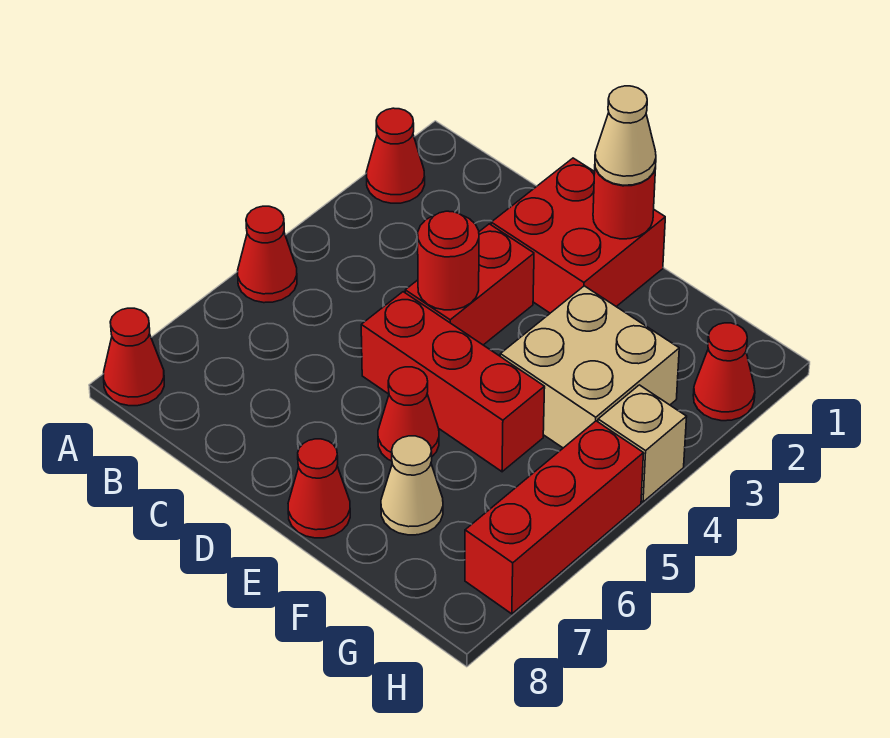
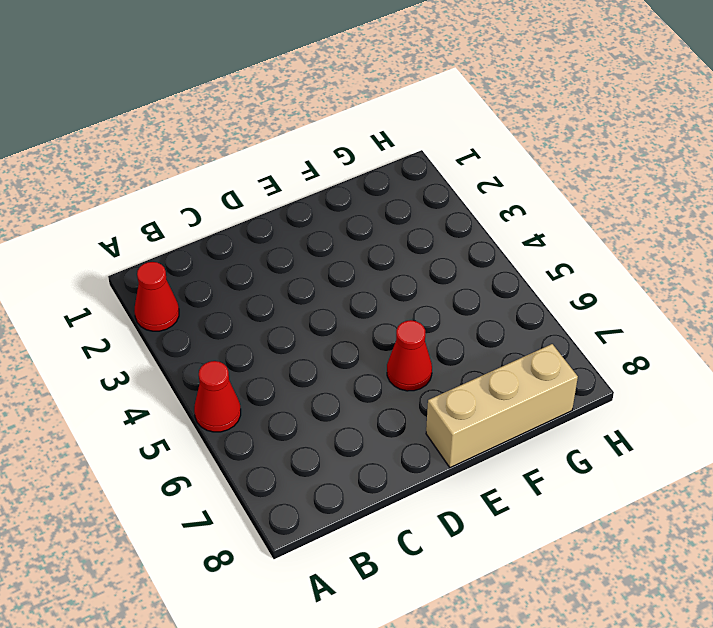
tan brick E8:G8 level 1 -> red cone E8 level 1
none -> red cone A8 level 1
none -> red brick D1:E2 level 1
none -> red brick D3:D4 level 1

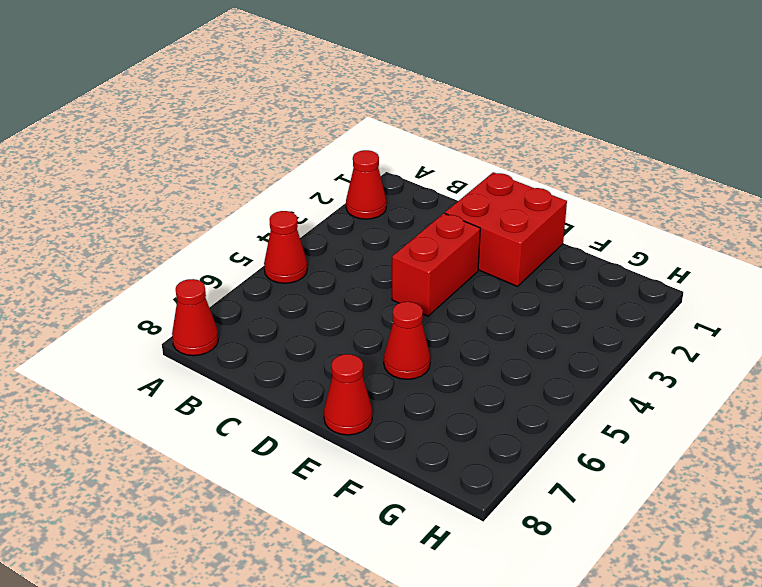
none -> red brick D5:F5 level 1
none -> tan brick F3:G4 level 1
none -> tan cone F7 level 1

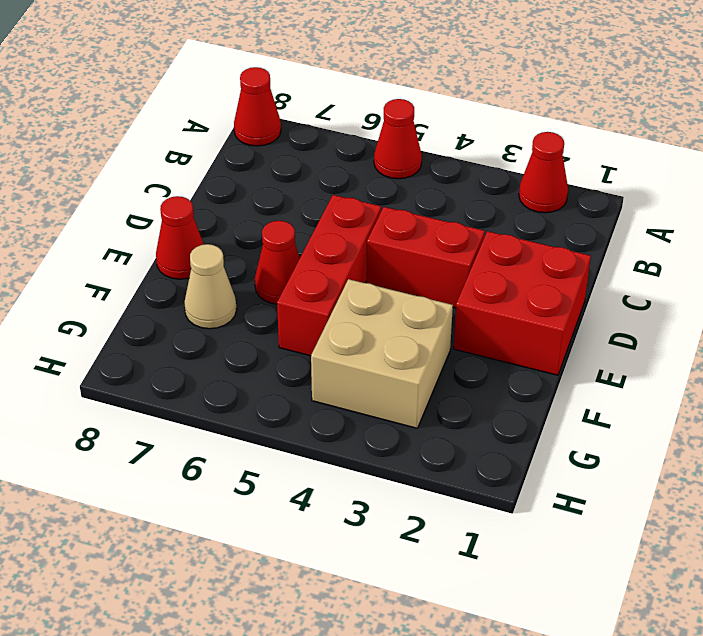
none -> red cone H2 level 1
none -> tan brick H4 level 1
none -> red brick H5:H7 level 1

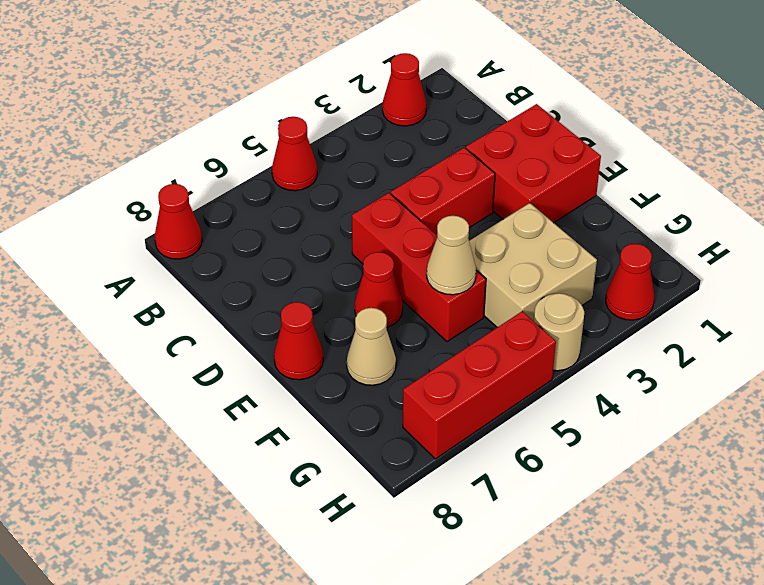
tan cone F5 level 2 -> tan cone E1 level 3
tan round brick H4 level 1 -> tan brick H4 level 1
none -> red round brick D4 level 2
none -> red round brick E1 level 2

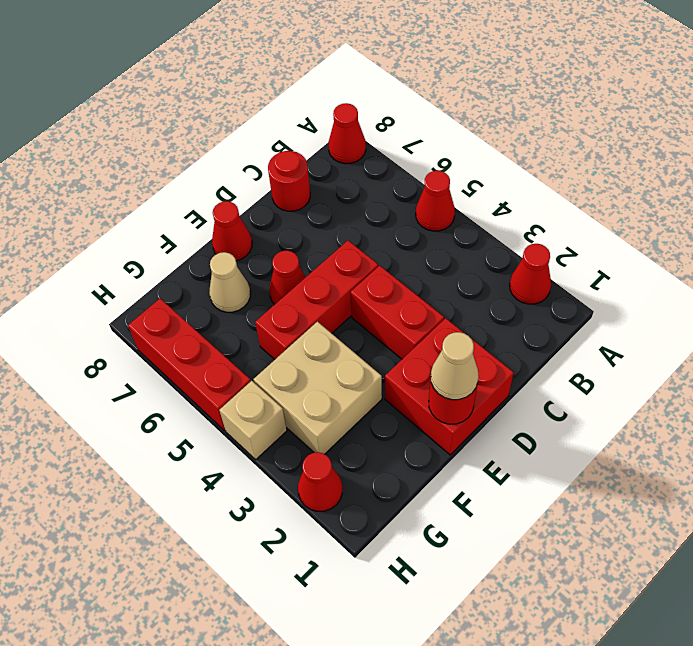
red round brick C8 level 1 -> red round brick D4 level 2

